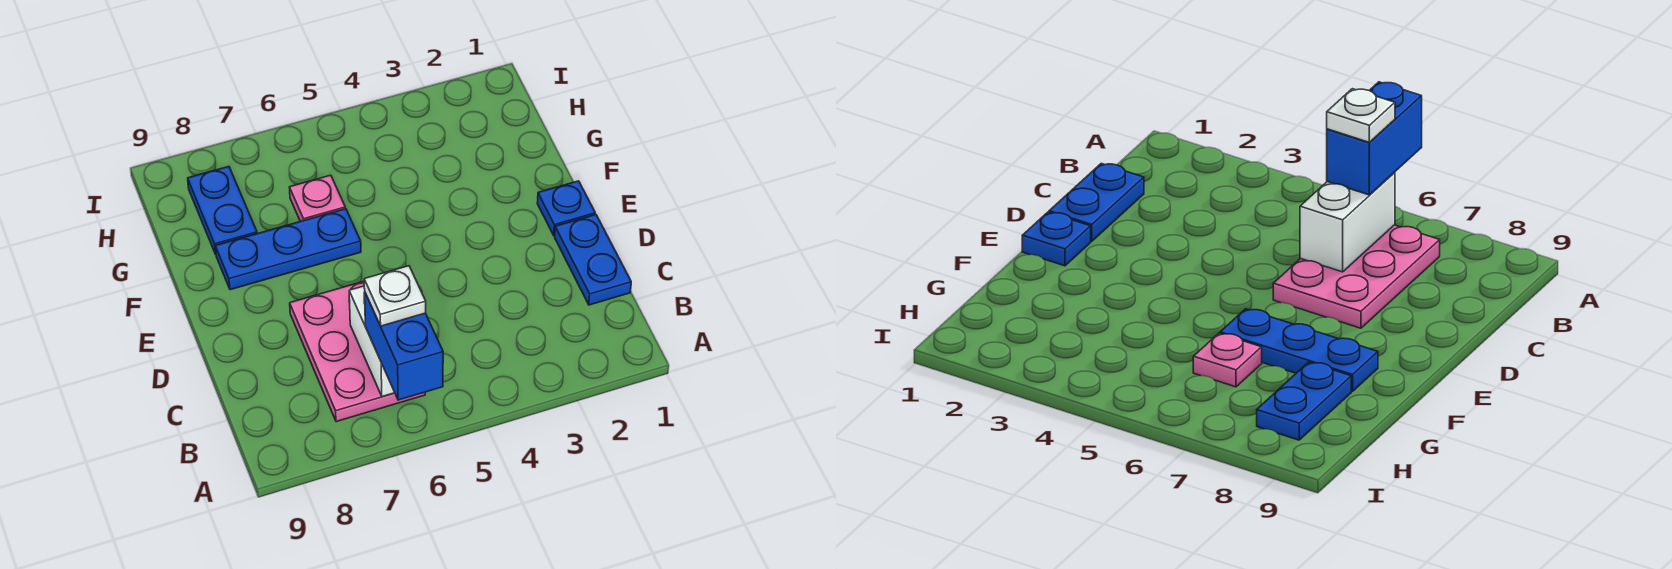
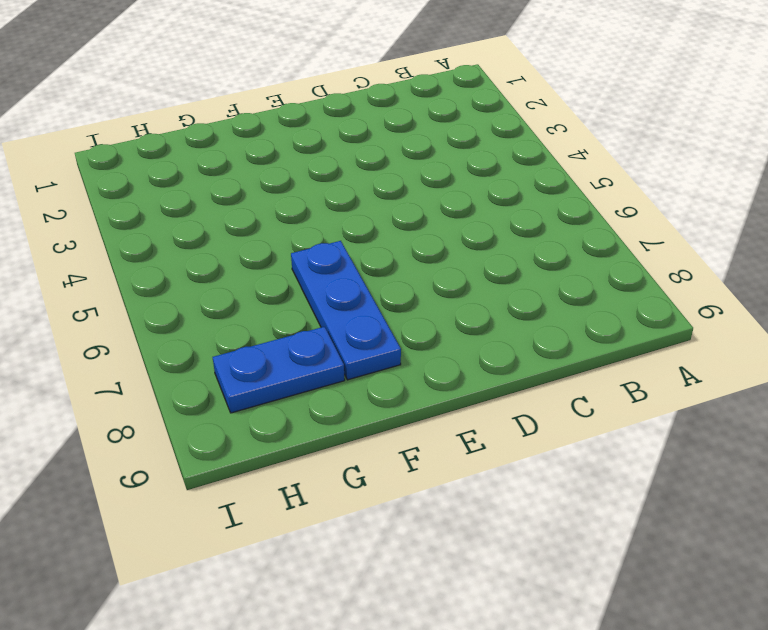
none -> pink plate B6:D7 level 1
none -> blue plate C1:D1 level 1

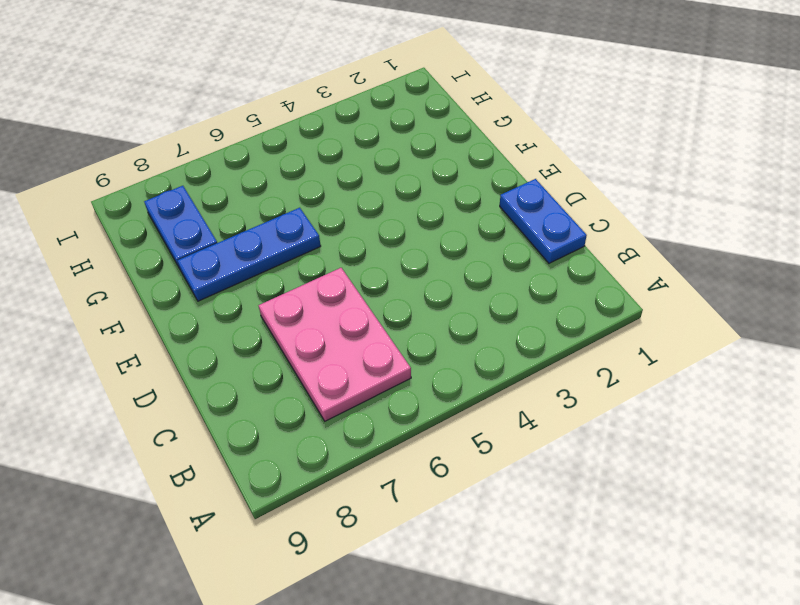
none -> blue plate E1 level 1
none -> pink plate G6 level 1

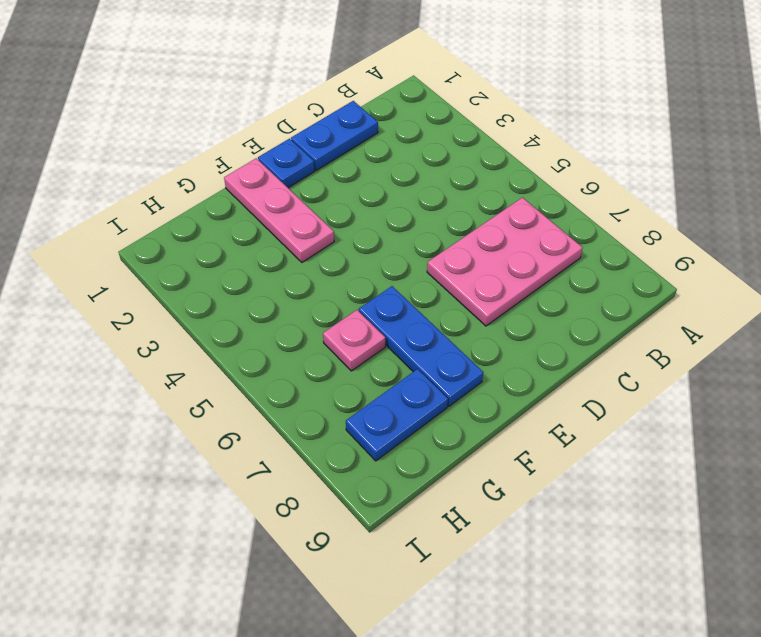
pink plate F1:F3 level 1 -> none
none -> white brick B6:C6 level 2
none -> blue brick A6:B6 level 3

